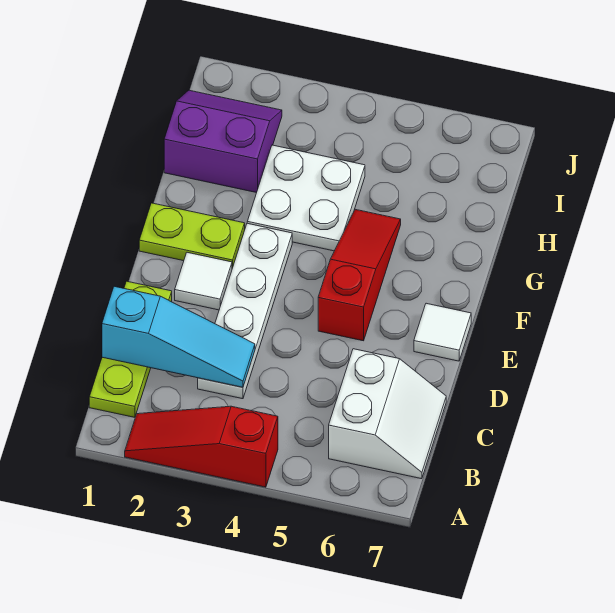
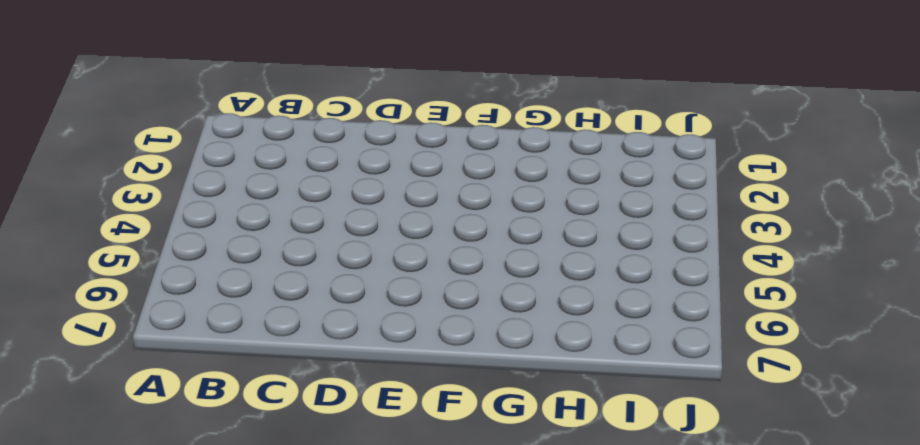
none -> red slope A2:A4 level 1 top 4
none -> lime plate B1:D1 level 1

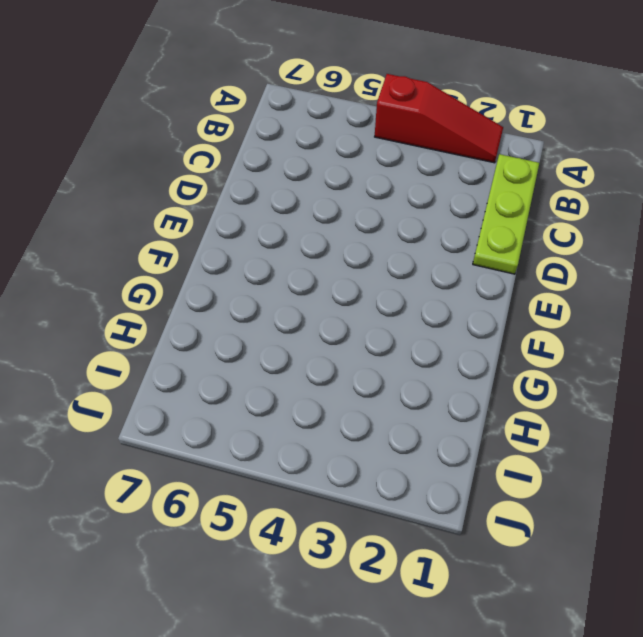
none -> white slope B6:C7 level 1 top 6
none -> white plate C3:F3 level 1

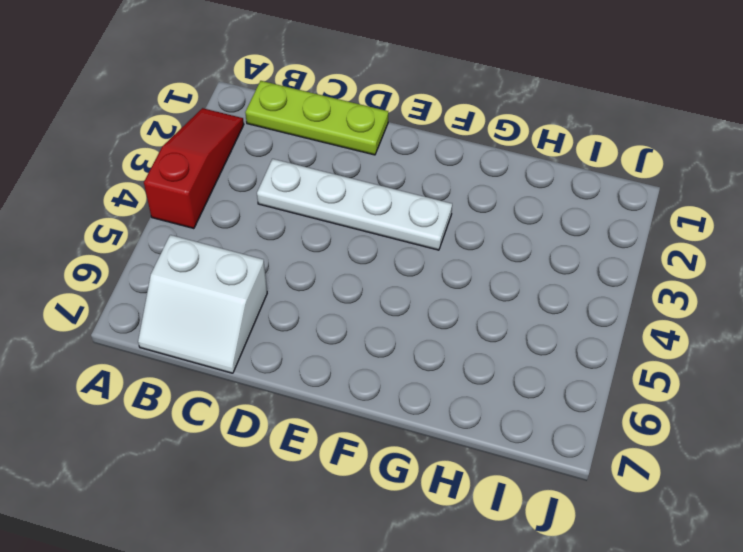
none -> white tile E2 level 1
none -> red slope E5:G5 level 1 top E

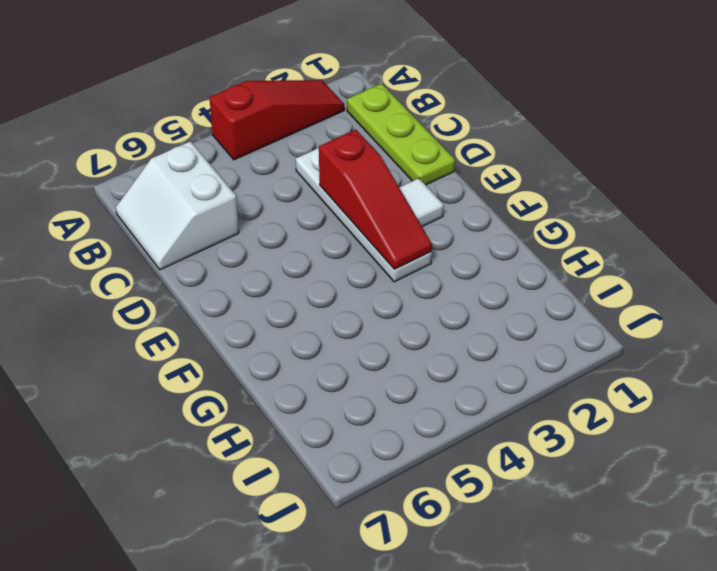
red slope D3:F3 level 2 top D -> red slope E5:G5 level 1 top E
none -> white tile E7 level 1
none -> lime plate F1:F2 level 1

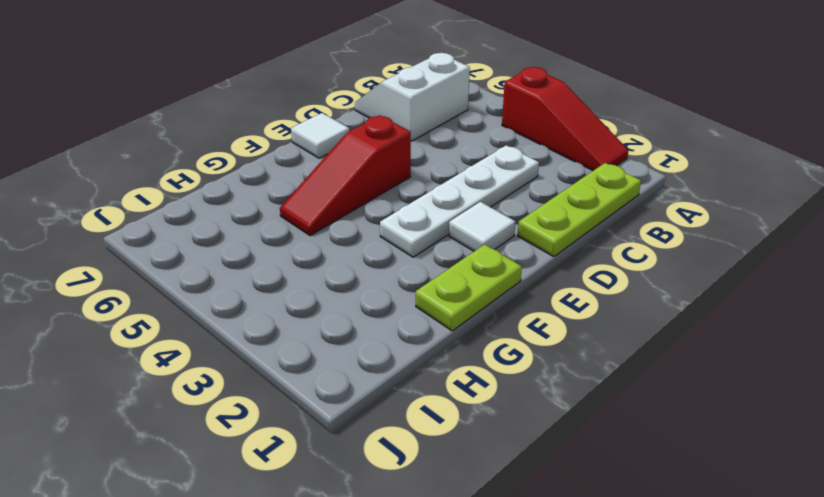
lime plate F1:G1 level 1 -> lime plate F1:F2 level 1
none -> white plate G3:H4 level 1
none -> purple slope H1:I2 level 1 top H

